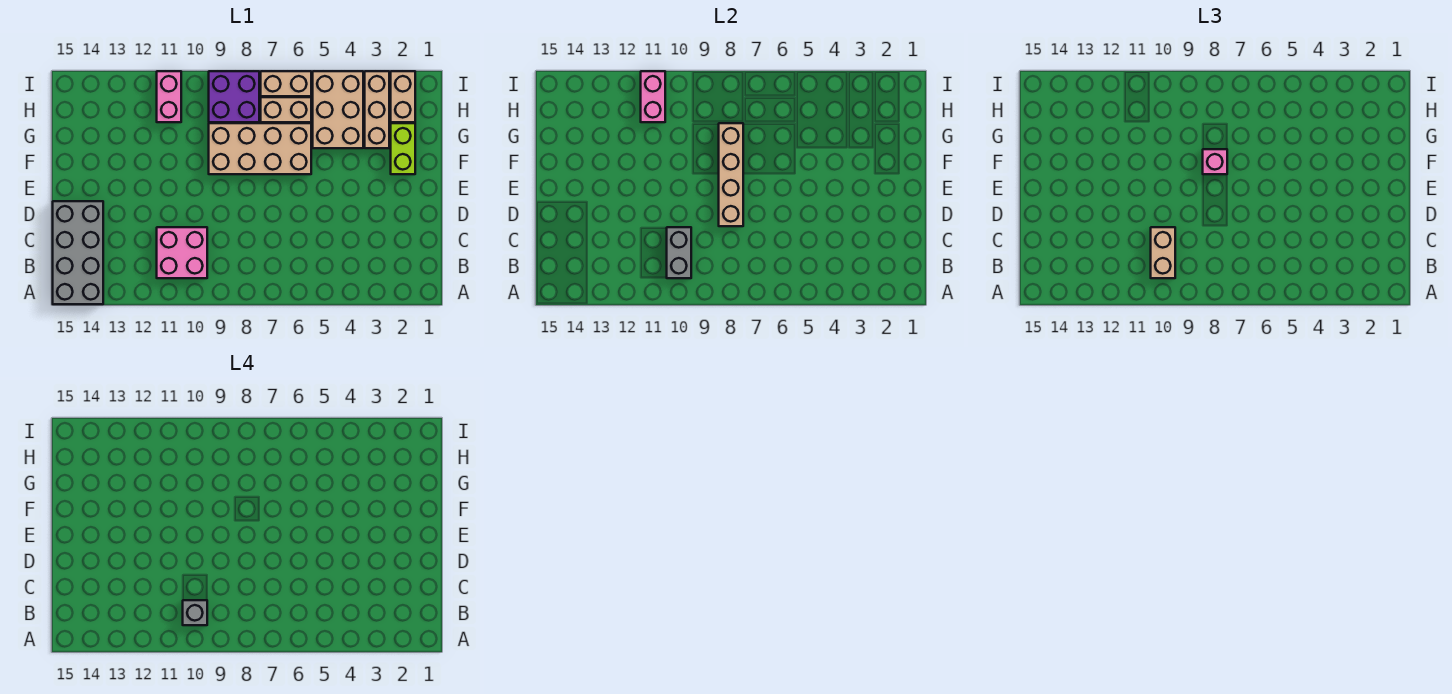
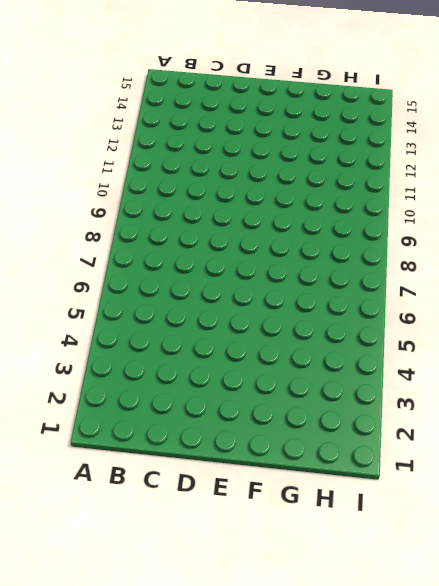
none -> grey brick A14:D15 level 1
none -> pink brick B10:C11 level 1
none -> lime brick F2:G2 level 1

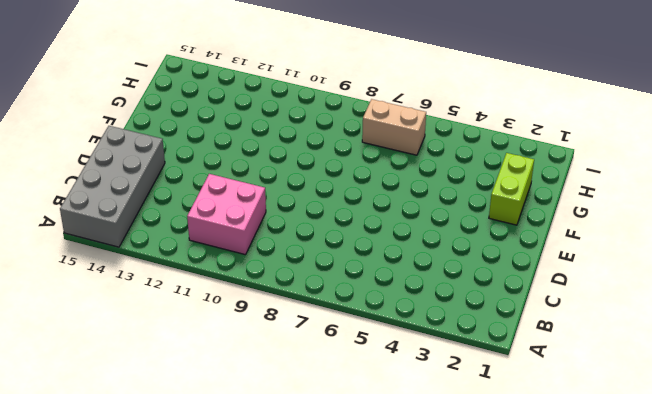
none -> tan brick F6:G9 level 1
none -> tan brick G3:I3 level 1
none -> tan brick G4:I5 level 1

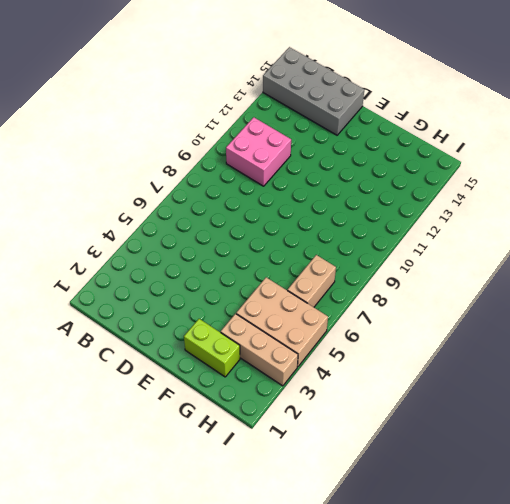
none -> tan brick F6:G9 level 1
none -> tan brick H2:I2 level 1
none -> purple brick H8:I9 level 1

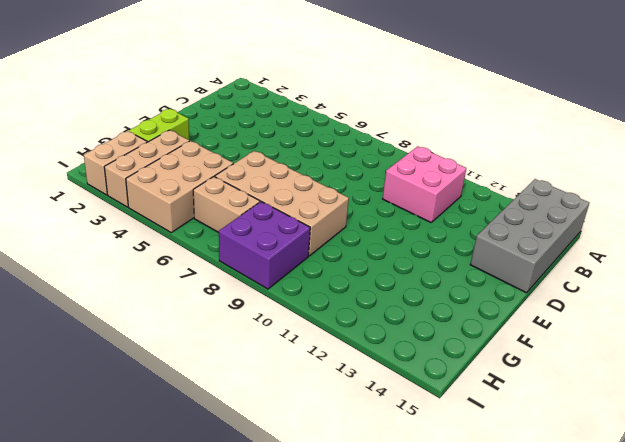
none -> pink brick H11:I11 level 1
none -> tan brick I6:I7 level 1
none -> grey brick B10:C10 level 2

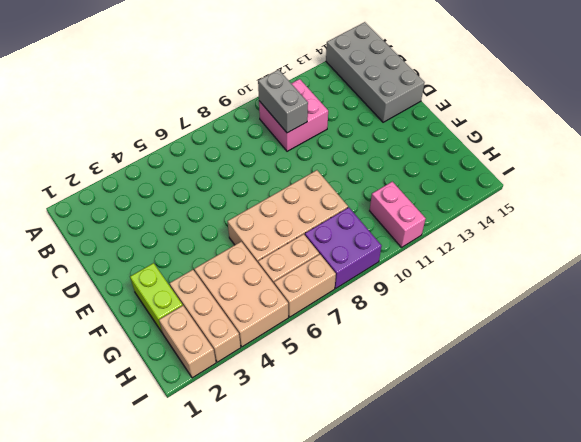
none -> tan brick D8:G8 level 2
none -> pink brick H11:I11 level 2
none -> tan brick B10:C10 level 3

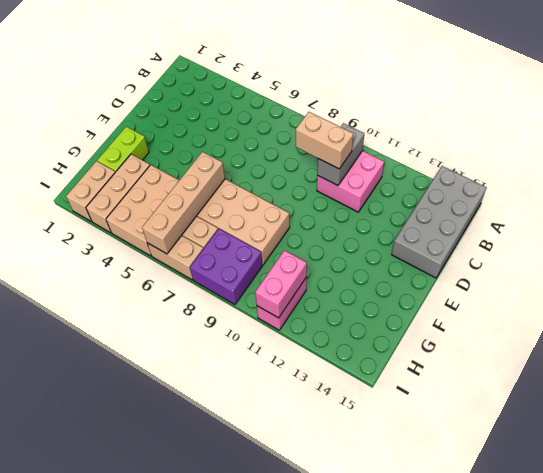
tan brick C9:C10 level 3 -> tan brick B10:C10 level 3
tan brick F6:I6 level 2 -> tan brick D8:G8 level 2
none -> pink brick F8 level 3
none -> grey brick B10 level 4

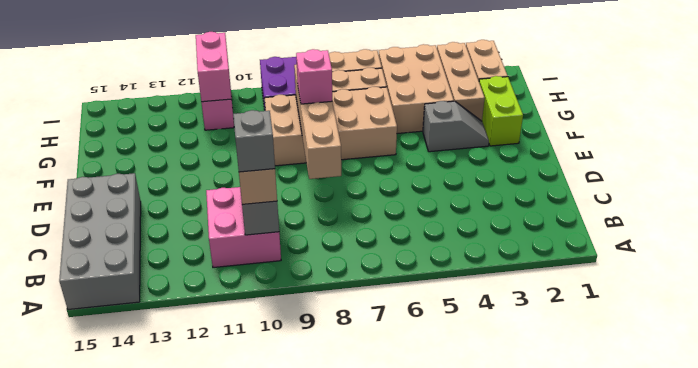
grey slope F3:F4 level 1 top 4 -> none

